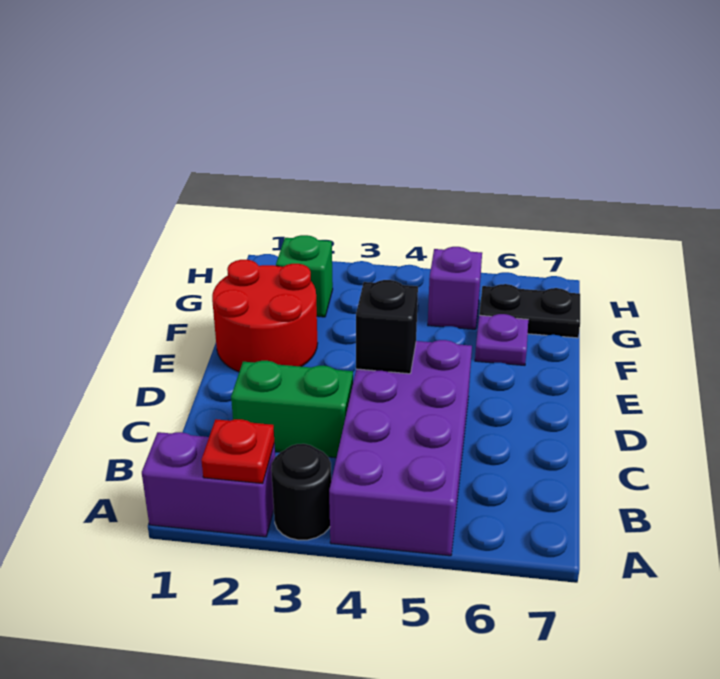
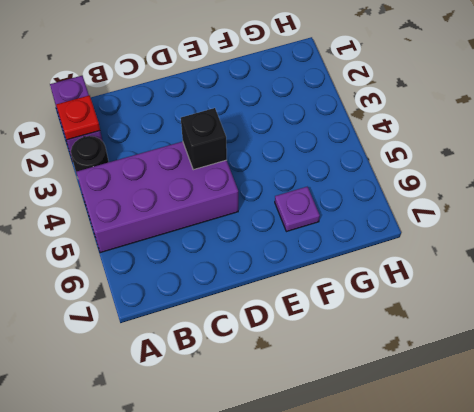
none -> green brick C2:C3 level 1
none -> red round brick E1:F2 level 1

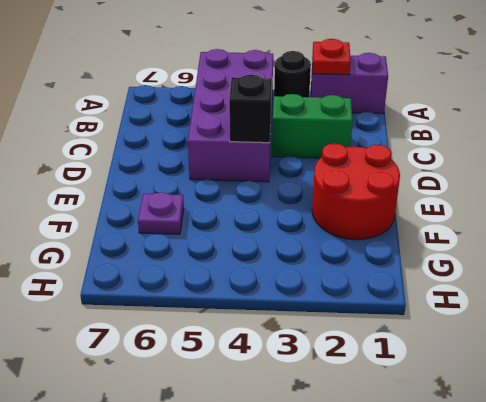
none -> green brick G2 level 1
none -> purple brick G5 level 1

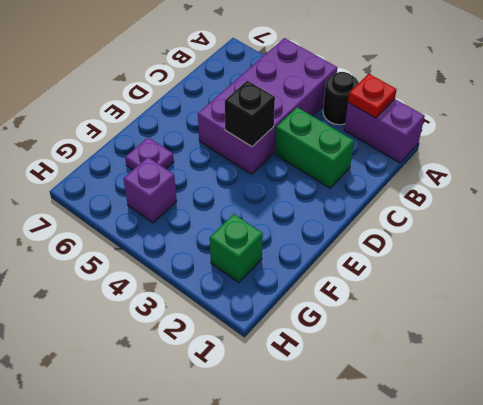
none -> red round brick E1:F2 level 1
none -> black plate G6:G7 level 1

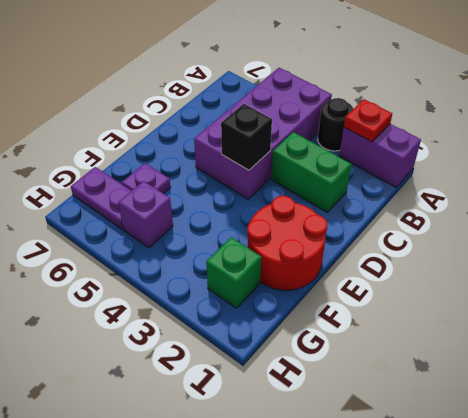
purple plate G6:G7 level 1 -> black plate G6:G7 level 1

